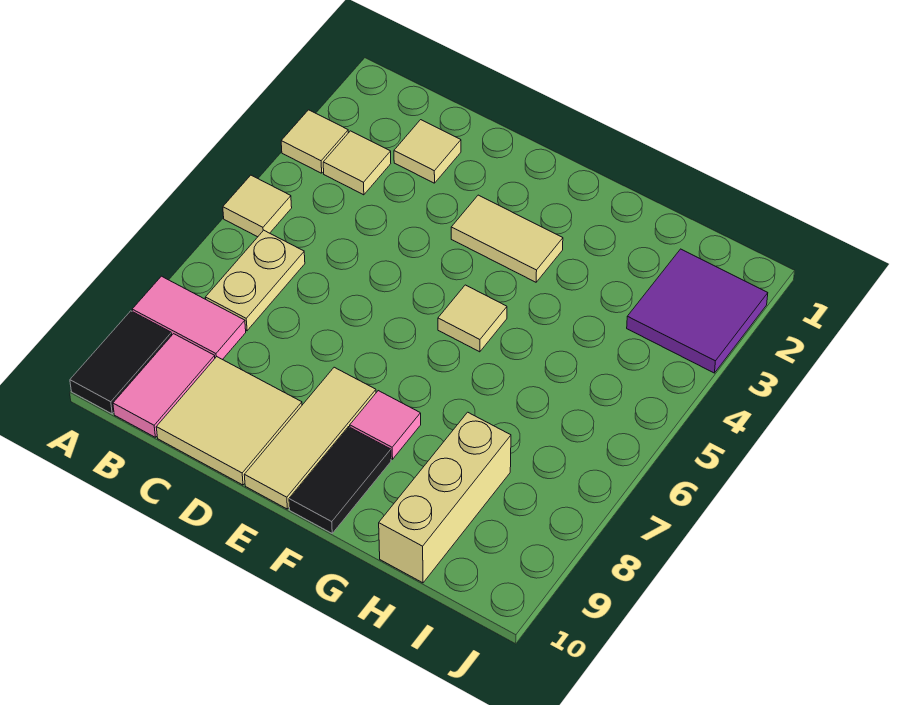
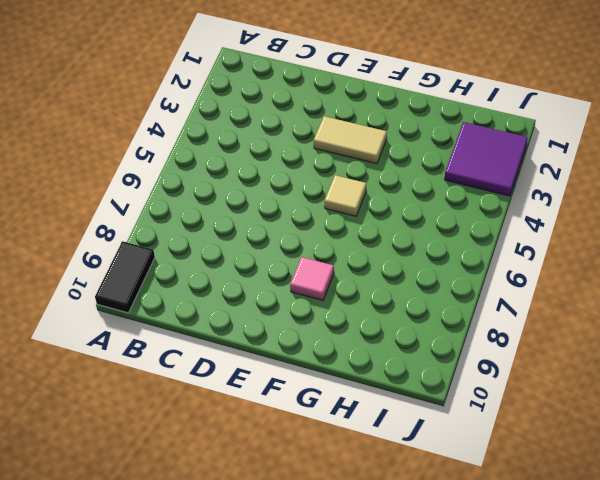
none -> tan tile A3 level 1
none -> tan tile A5 level 1
none -> pink tile A8:B8 level 1

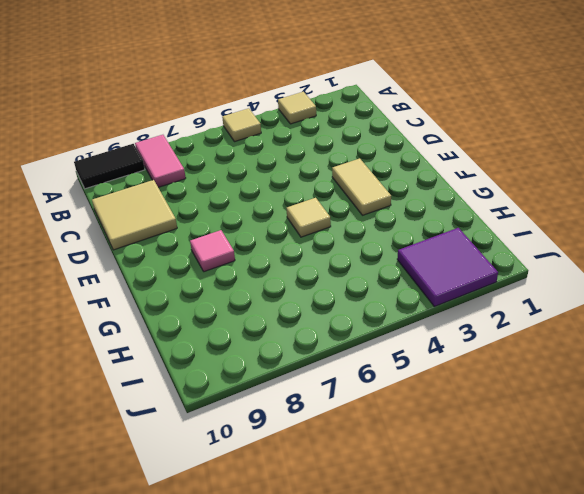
none -> tan tile B3 level 1
none -> tan plate B6:B7 level 1
none -> pink tile B9:B10 level 1

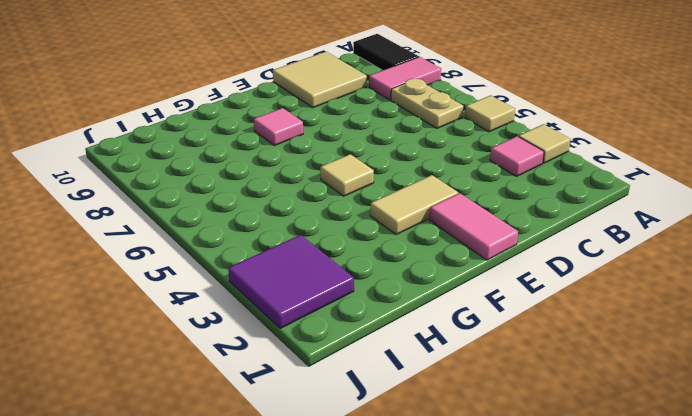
pink tile B3 level 1 -> tan tile B3 level 1
pink tile E1:E2 level 1 -> pink tile B9:B10 level 1
none -> tan tile C2 level 1
none -> tan tile E8:E10 level 1
none -> black tile F9:F10 level 1

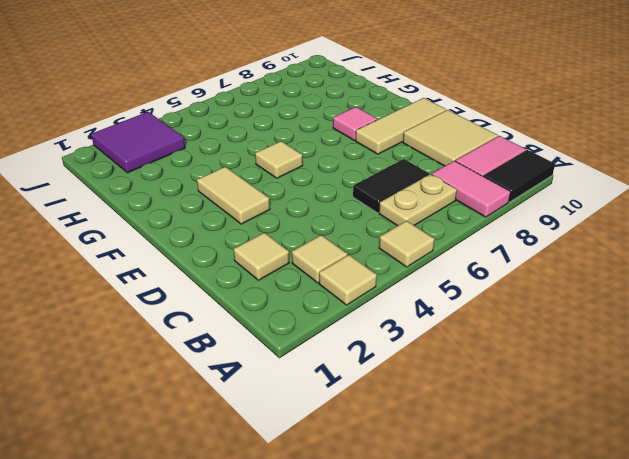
black tile C6:C7 level 1 -> black tile F9:F10 level 1
none -> tan brick H8:H10 level 1

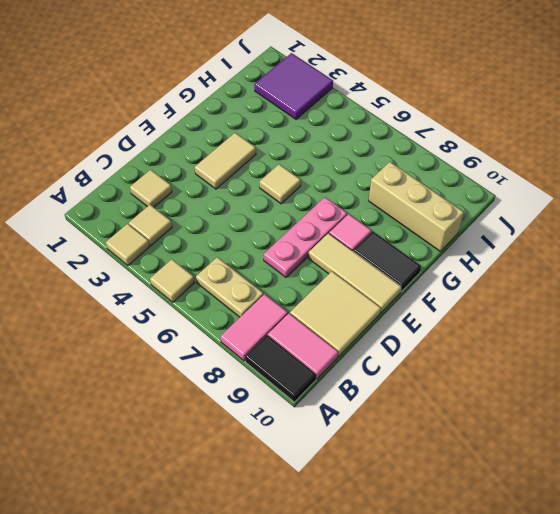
pink plate D7:F7 level 1 -> none

